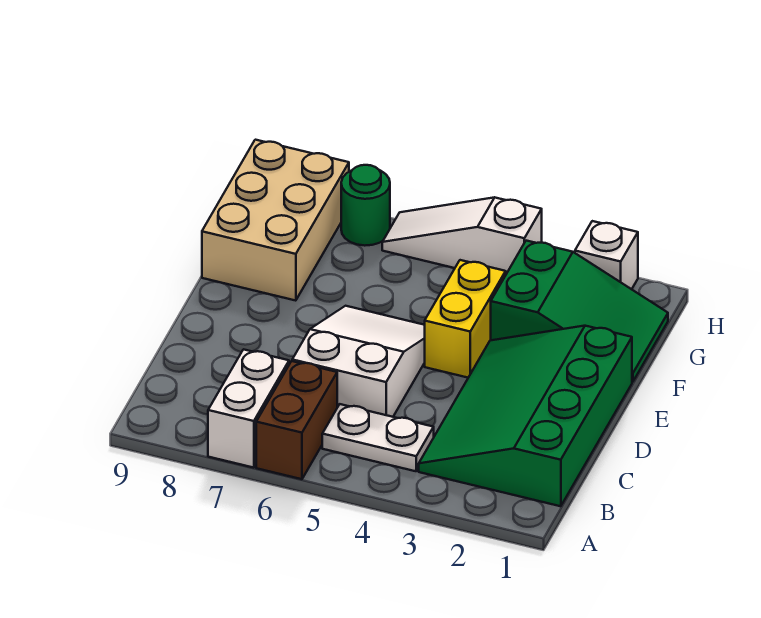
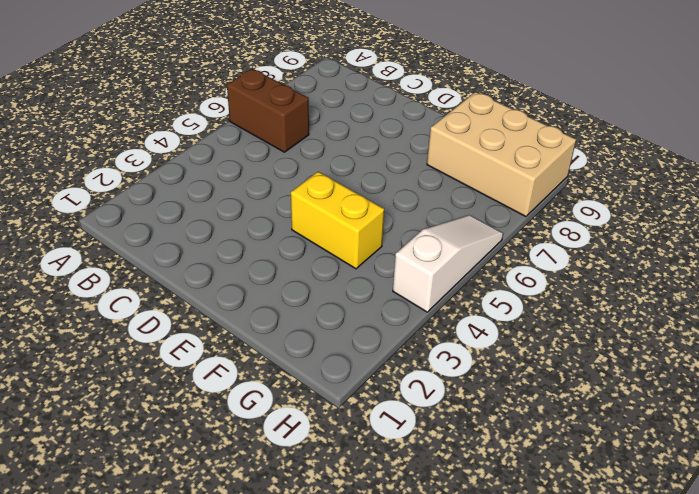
none -> white brick A7:B7 level 1
none -> green slope B1:E3 level 1 top 1

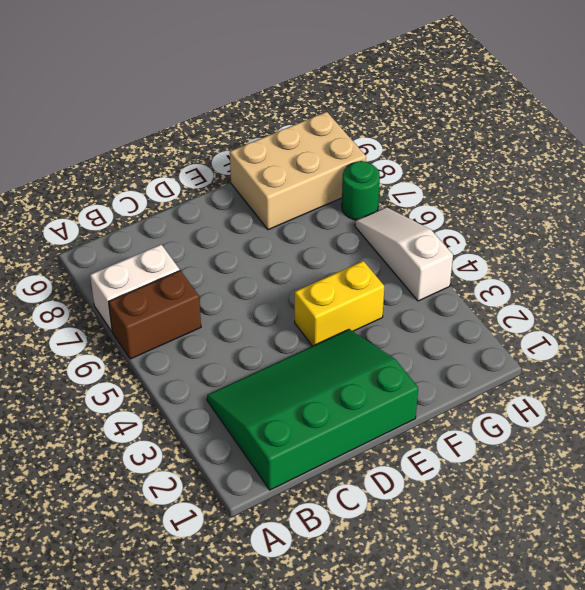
none -> white plate B4:B5 level 1
none -> white slope C5:E6 level 1 top C

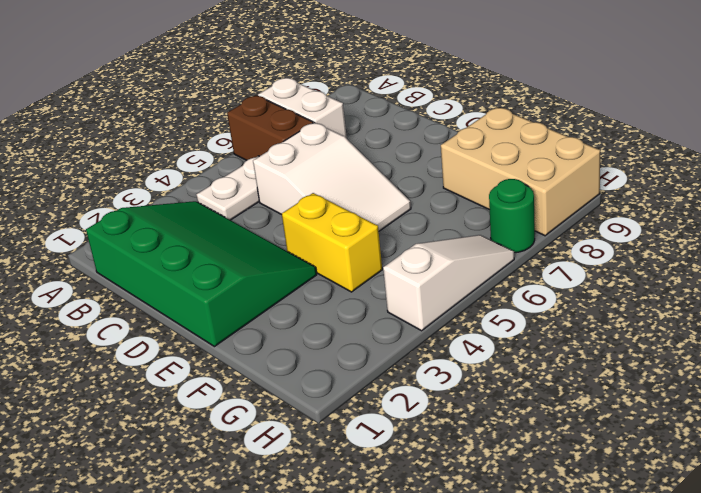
none -> green slope F1:G3 level 1 top 3
none -> white brick H2 level 1

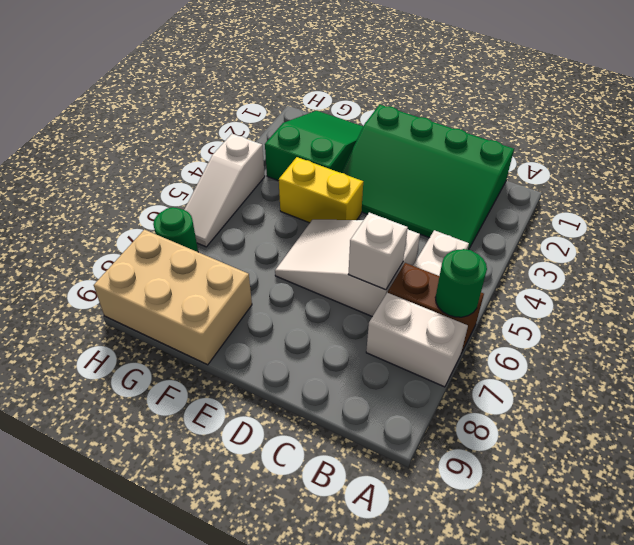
green round brick A6 level 2 -> none
white brick C6 level 2 -> white brick H2 level 1

